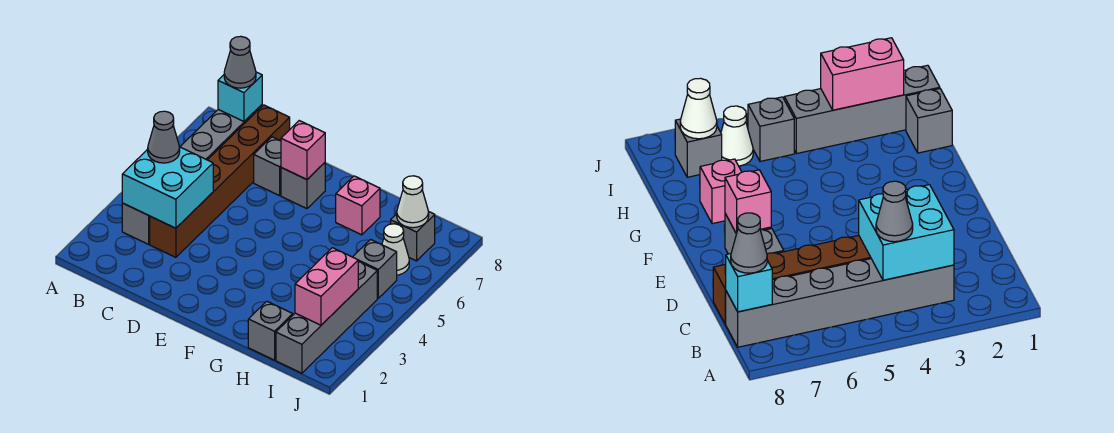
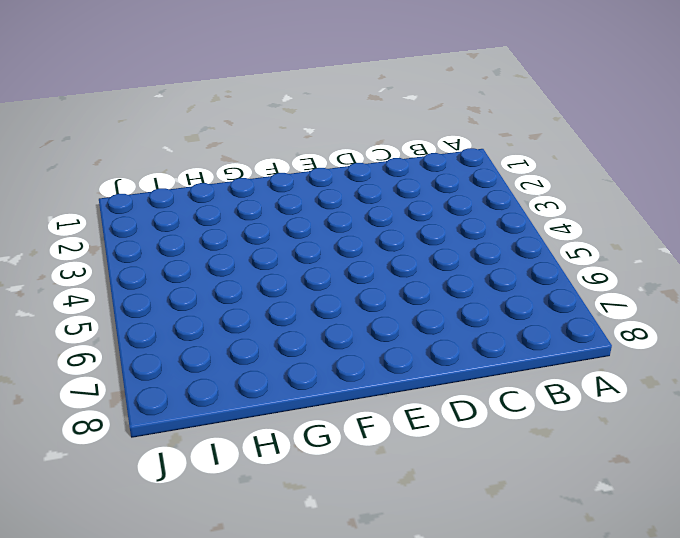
none -> grey brick B3:B8 level 1
none -> brown brick C3:C8 level 1
none -> grey brick D7 level 1

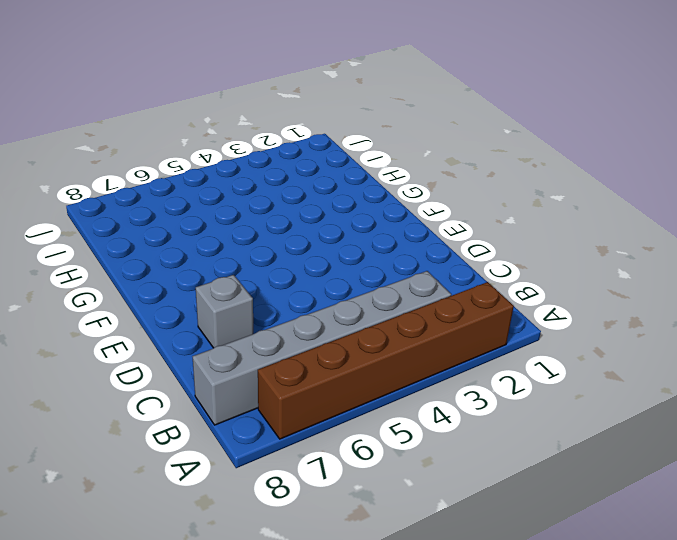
brown brick A2:A7 level 1 -> brown brick C3:C8 level 1
none -> grey brick E7 level 1
none -> pink brick G7 level 1
none -> grey brick H1 level 1

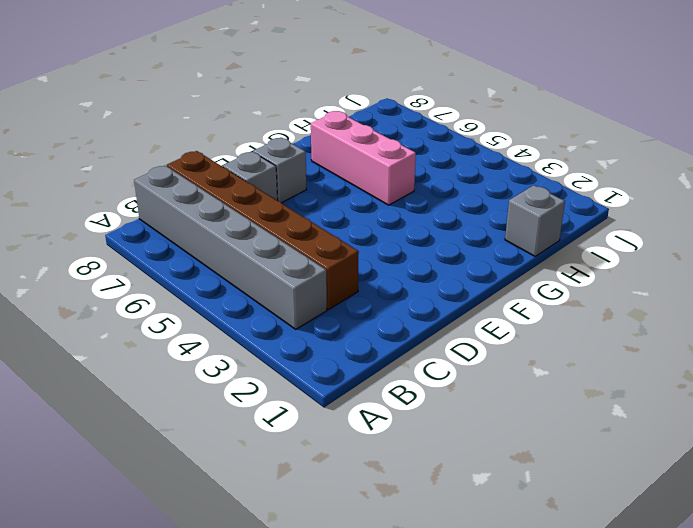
pink brick G5:G7 level 1 -> pink brick G7 level 1
none -> grey brick I1:I4 level 1
none -> grey brick I5 level 1
none -> white cone I6 level 1

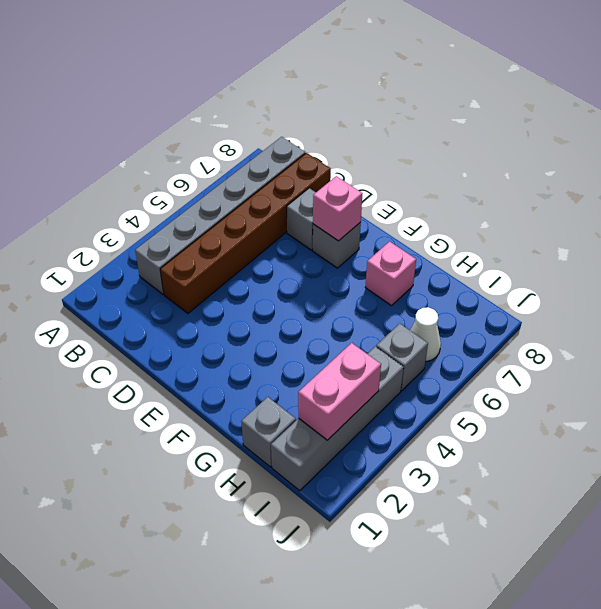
none -> grey brick I7 level 1
none -> cyan brick B3:C4 level 2
none -> cyan brick B8 level 2

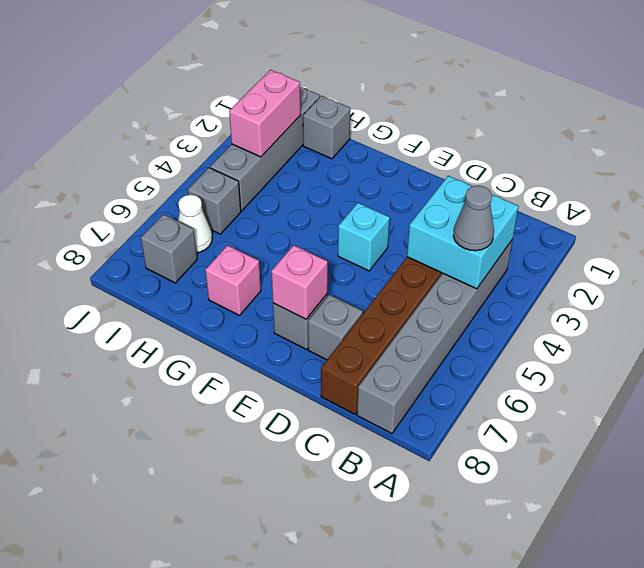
cyan brick E4 level 1 -> cyan brick B8 level 2
none -> white cone I7 level 2
none -> grey cone B8 level 3

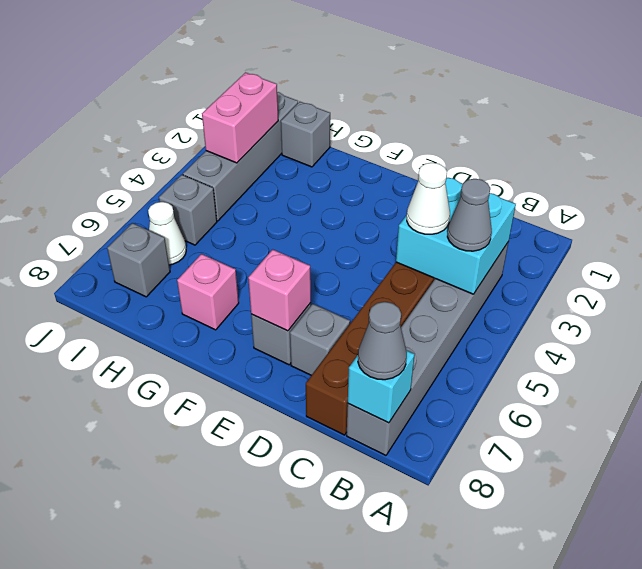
white cone C4 level 3 -> white cone I7 level 2

